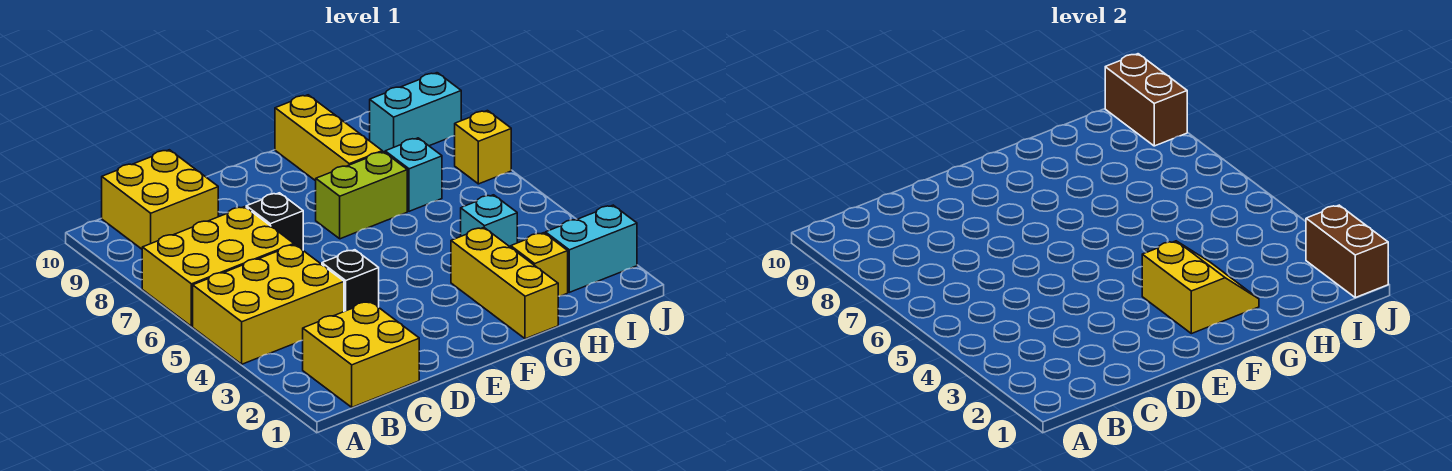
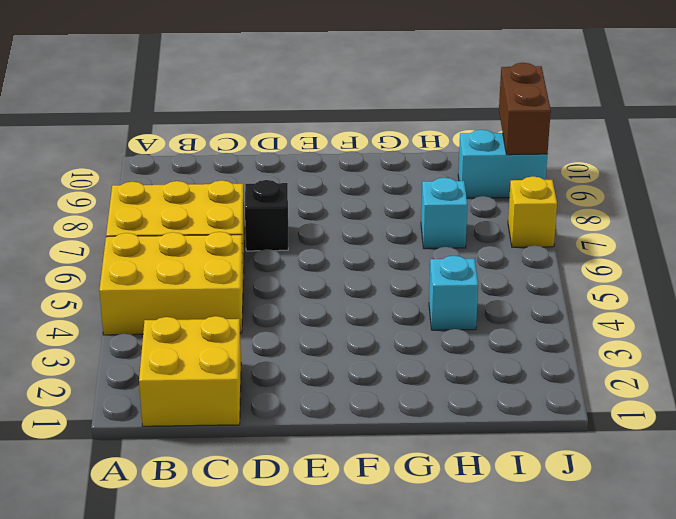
none -> yellow brick B9:C10 level 1
none -> black brick D4 level 1
none -> lime brick F7:G7 level 1

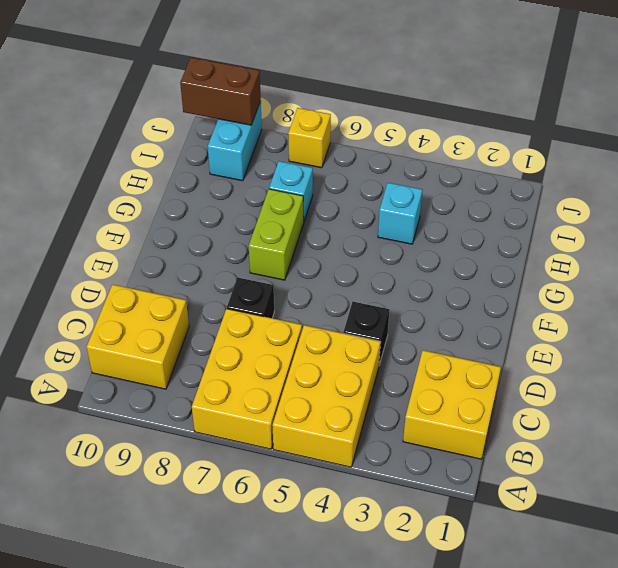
none -> yellow brick G1:G3 level 1
none -> yellow brick G8:G10 level 1
none -> yellow brick H2 level 1

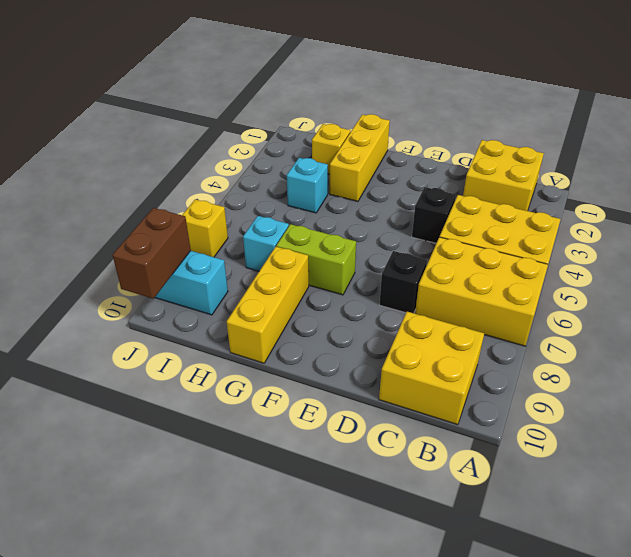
none -> cyan brick I2:J2 level 1
none -> yellow slope F2:G3 level 2 top F
none -> brown brick J1:J2 level 2

